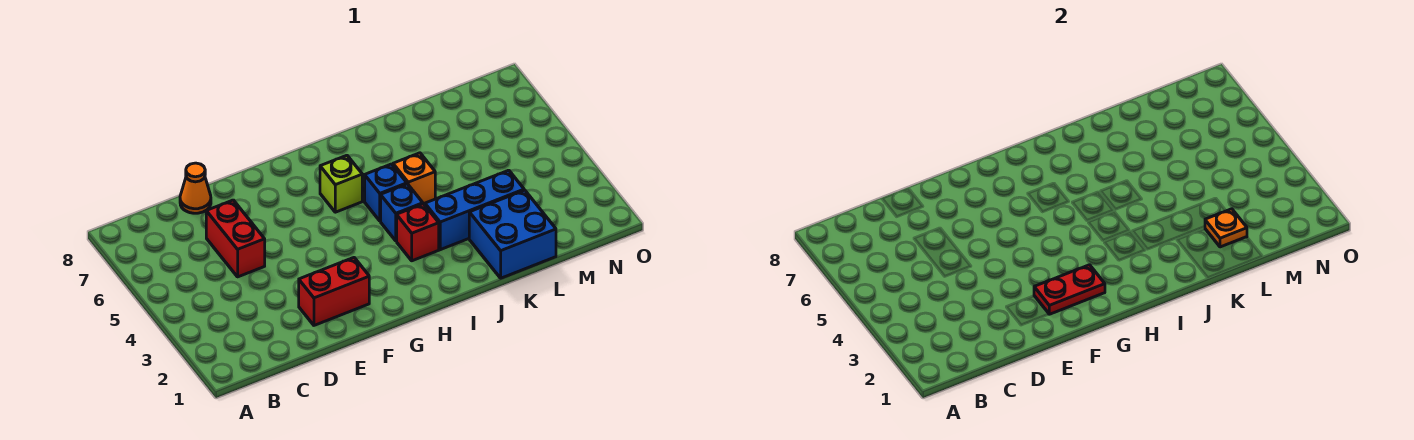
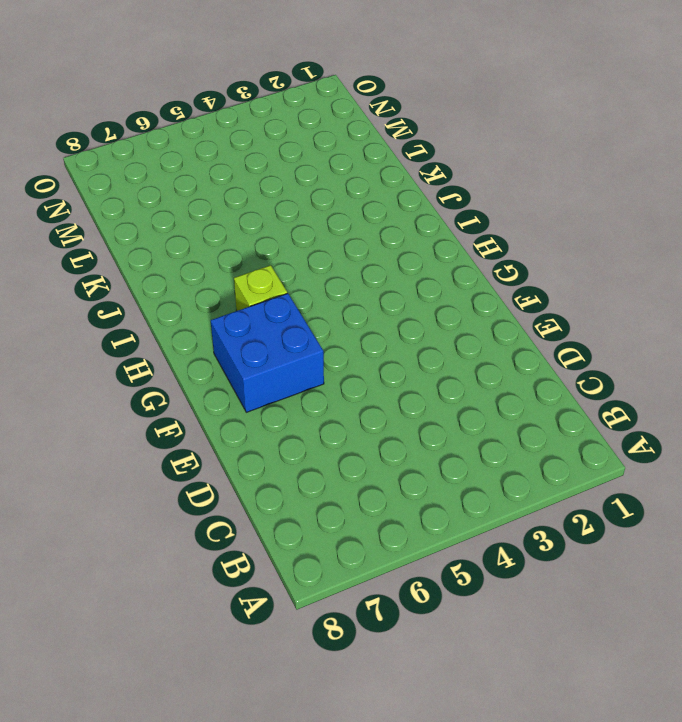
blue brick F6:G7 level 1 -> blue brick K1:L2 level 1
none -> red brick D5:D6 level 1
none -> orange cone D8 level 1
none -> red brick E2:F2 level 1

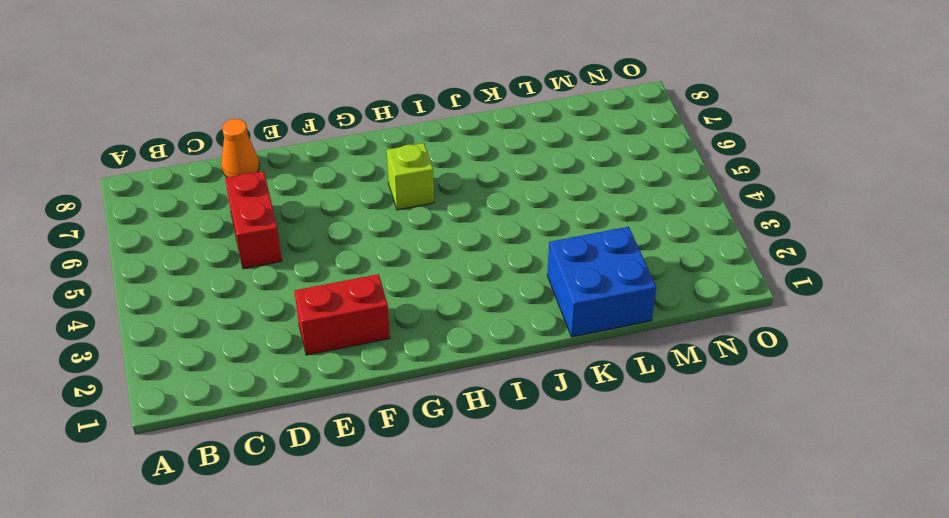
none -> red brick I3 level 1
none -> blue brick I4 level 1
none -> blue brick I5 level 1

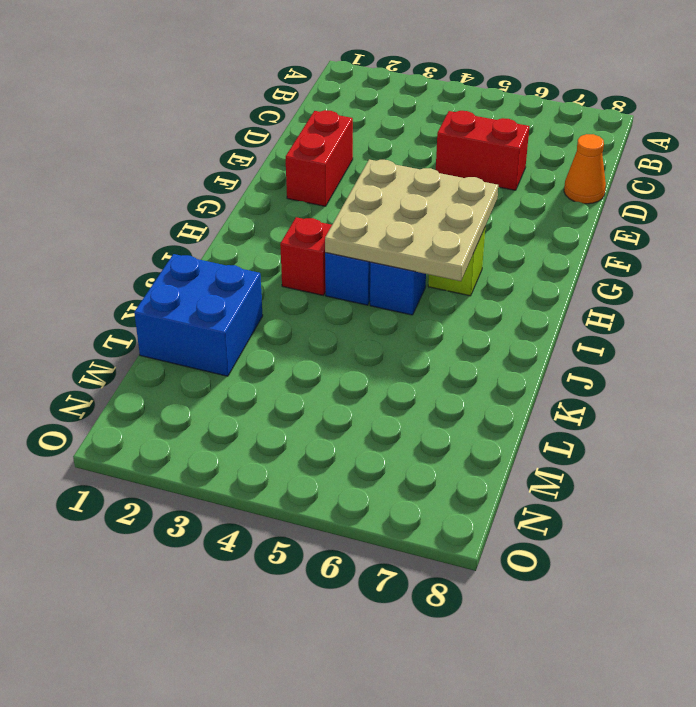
tan plate G4:I6 level 2 -> none
none -> blue brick J3:L3 level 1
none -> orange brick J5 level 1
none -> red plate F2:G2 level 2

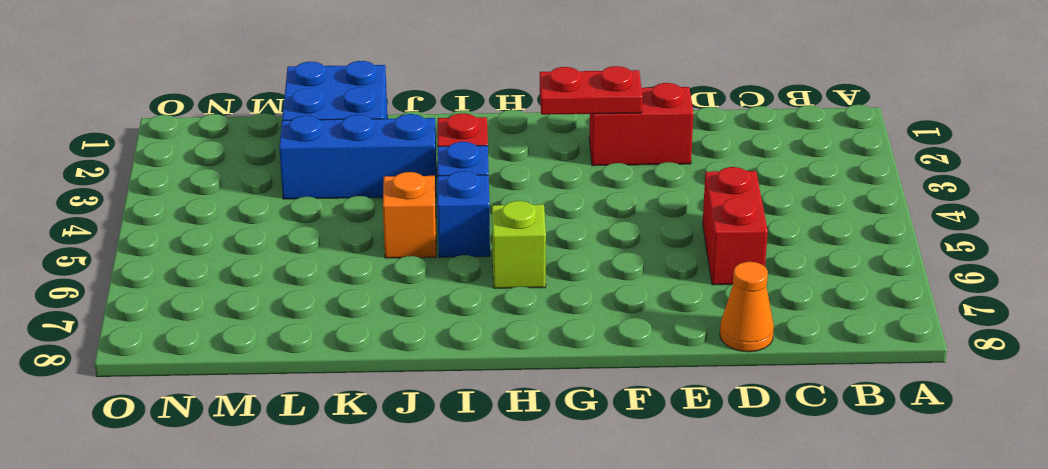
none -> orange plate L2 level 2

